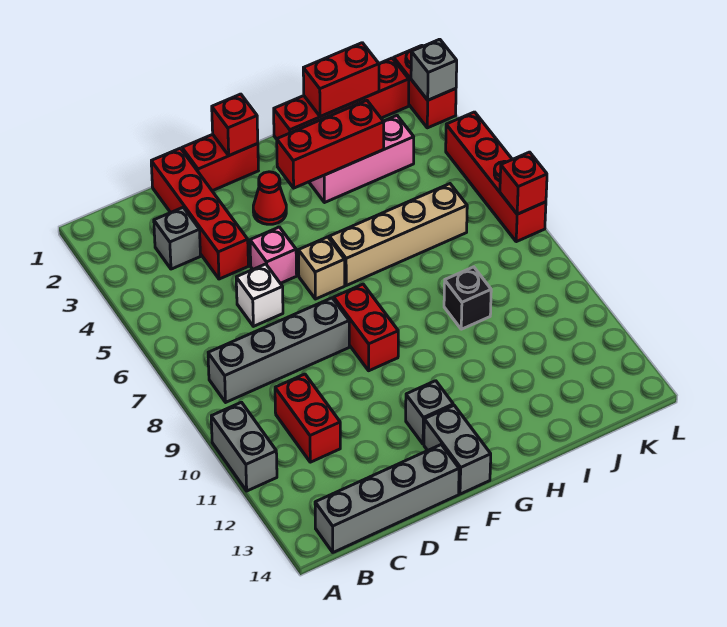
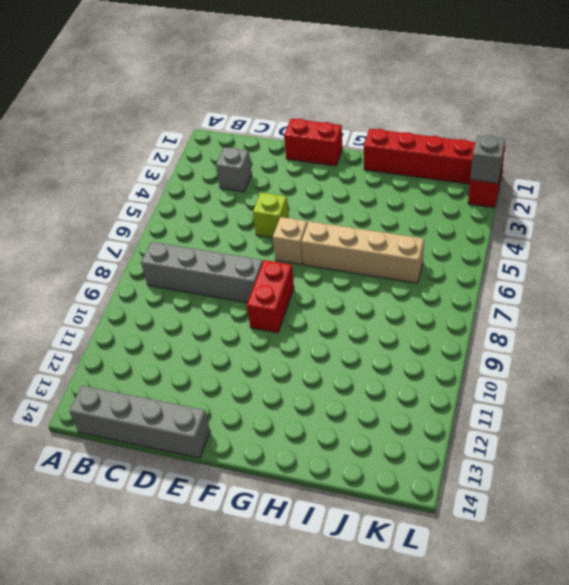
lime brick E5 level 1 -> pink brick E5 level 1
none -> grey brick A10:A11 level 1
none -> red brick C10:C11 level 1
none -> red brick D1:D4 level 1

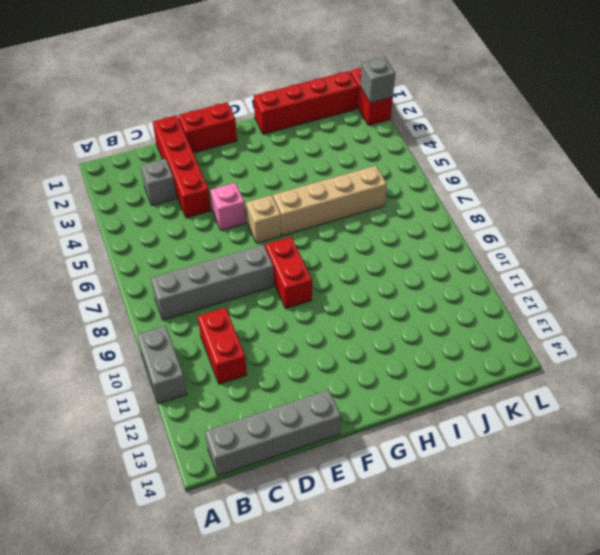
none -> white brick D6 level 1
none -> red cone F3 level 1
none -> grey brick F12 level 1

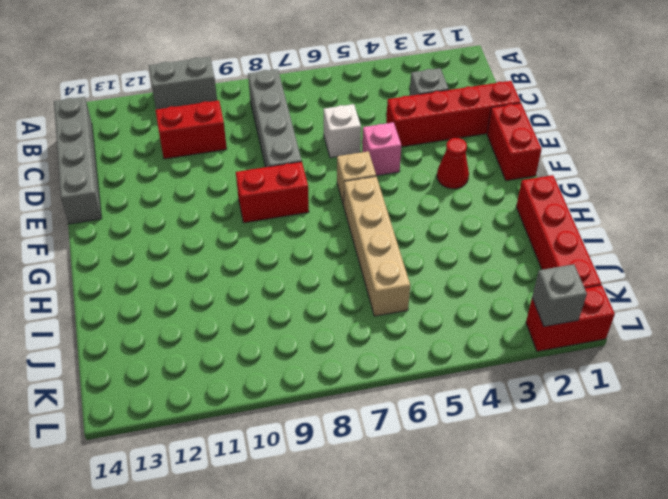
none -> grey brick F12 level 1
none -> grey brick F13:F14 level 1
none -> pink brick H3:J3 level 1

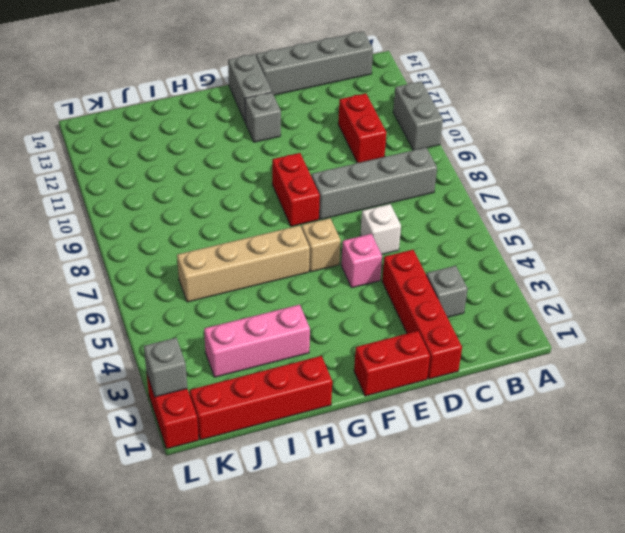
none -> red cone F3 level 1
none -> black brick I9 level 1
none -> red brick L4:L7 level 1

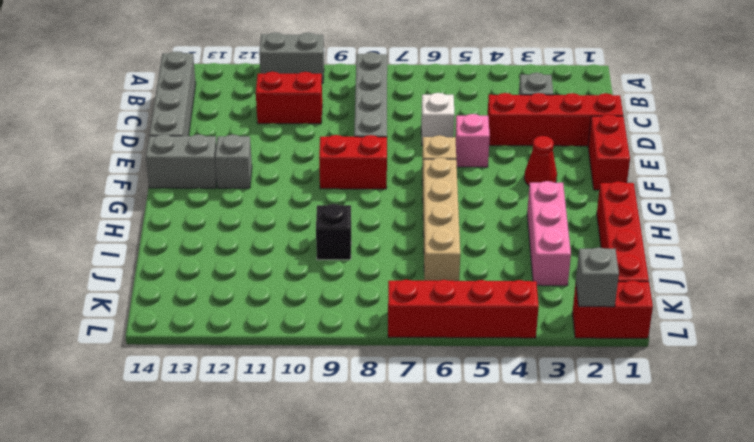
none -> red brick F1 level 2
none -> red brick G3:I3 level 2
none -> red brick I1:J1 level 2

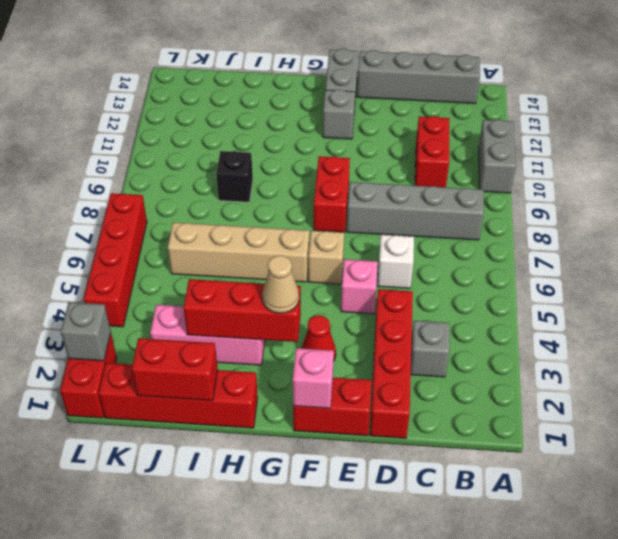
pink brick F1 level 2 -> red brick F1 level 2
tan cone G3 level 3 -> none
none -> red brick L7 level 2

